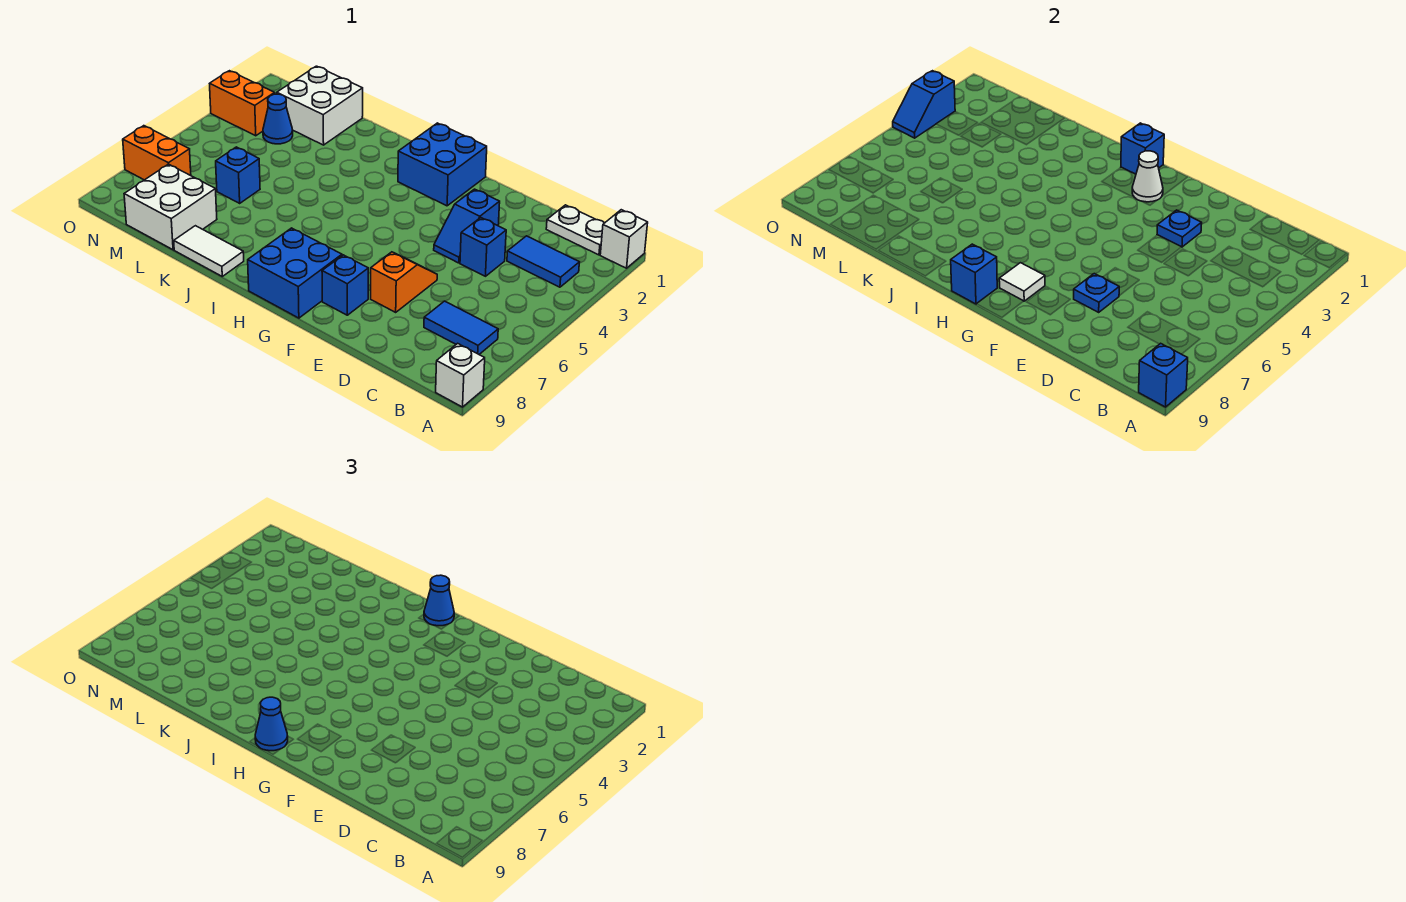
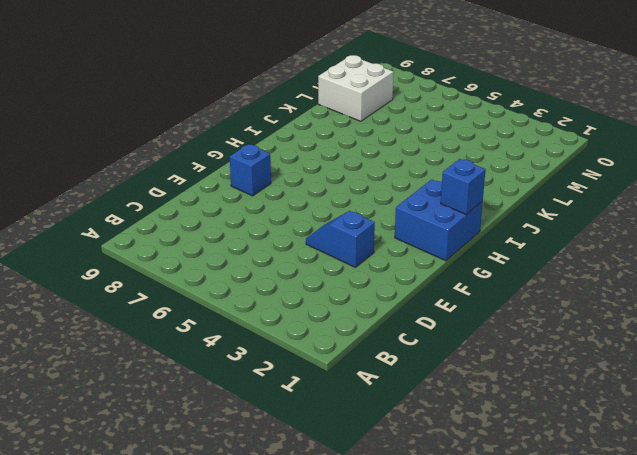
none -> white brick A1 level 1
none -> white brick A9 level 1
none -> white plate B1:C1 level 1

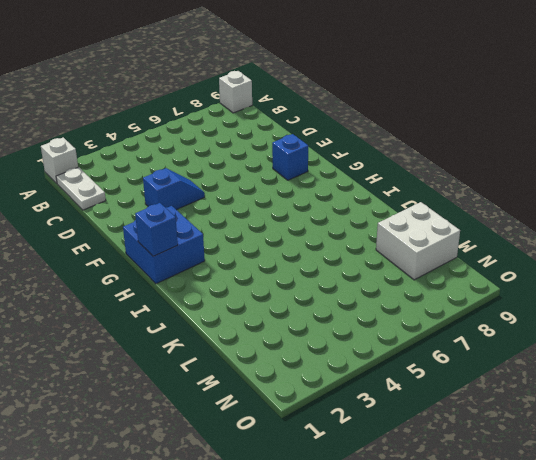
none -> blue tile B3:C3 level 1
none -> blue tile B7:C7 level 1
none -> blue brick D4 level 1

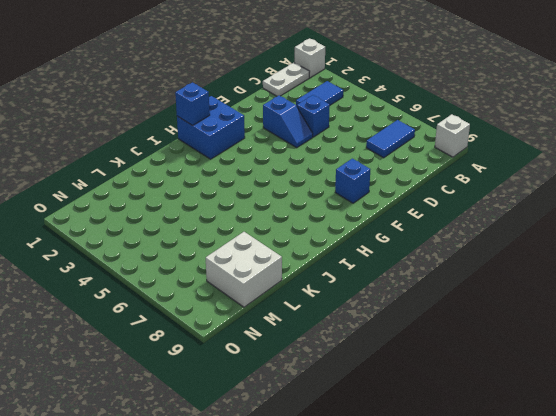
none -> orange slope E6:E7 level 1 top 7
none -> blue brick G8:H9 level 1
none -> white tile J9:K9 level 1

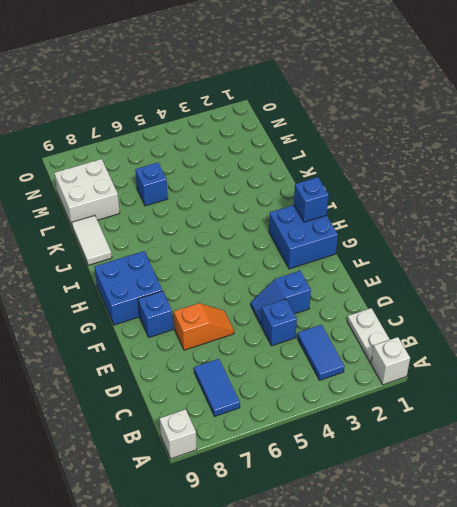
none -> white brick L1:M2 level 1
none -> blue cone M3 level 1
none -> orange brick N3:O3 level 1

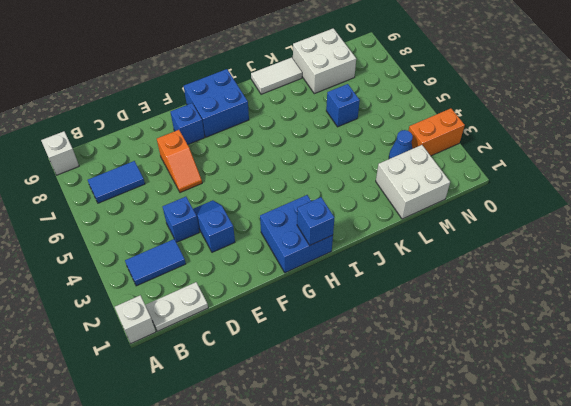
none -> orange brick N7:O7 level 1
none -> blue brick A9 level 2
none -> blue plate E3 level 2

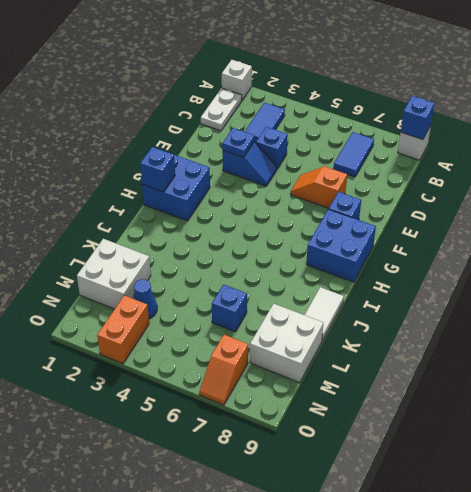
orange slope N7:O7 level 1 top N -> orange brick N7:O7 level 1
none -> blue plate E7 level 2
none -> white cone G2 level 2
none -> white tile G8 level 2

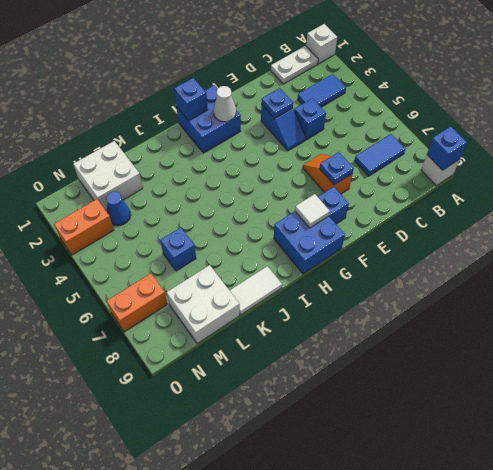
none -> blue brick H9 level 2
none -> blue slope O3:O4 level 2 top 3
none -> blue cone H1 level 3

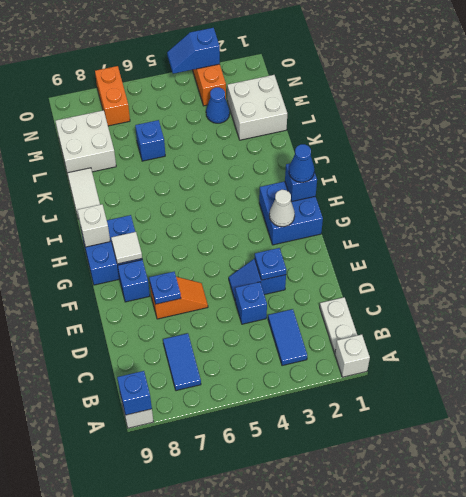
white brick H9 level 2 -> blue brick H9 level 2
none -> blue cone H9 level 3

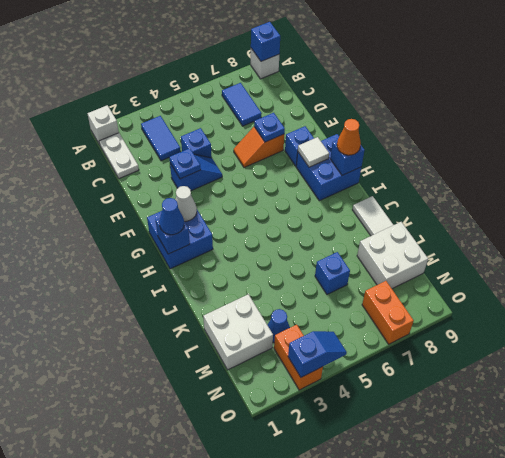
orange cone H9 level 3 -> blue cone H9 level 3

